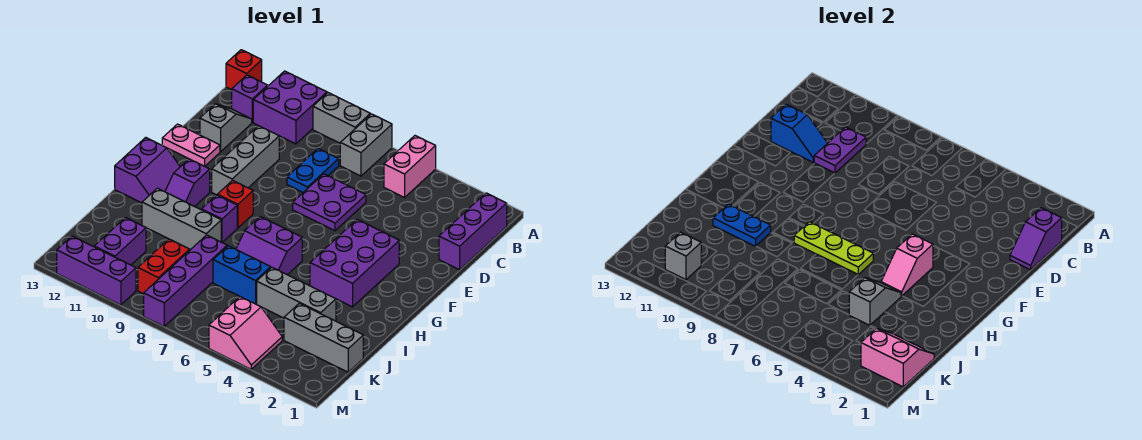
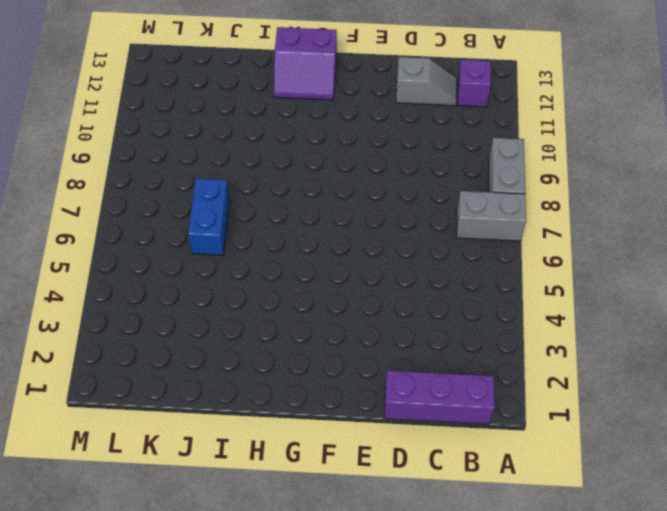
none -> pink brick A5:B5 level 1
none -> purple brick A10:B11 level 1
none -> red brick A13 level 1
none -> blue plate C8:D8 level 1

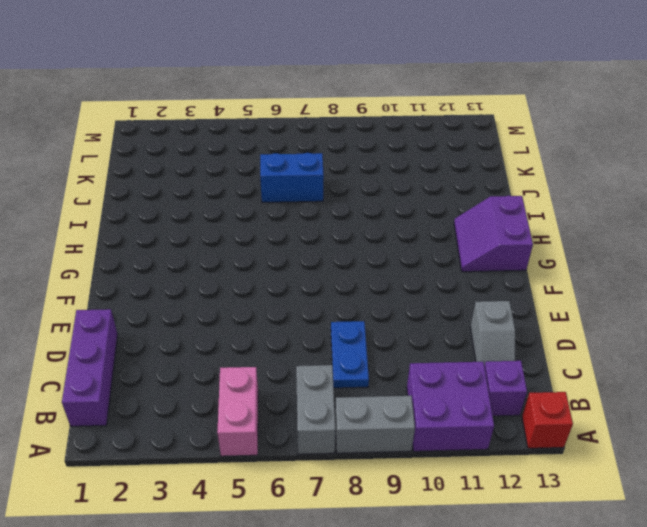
none -> purple plate D6:E7 level 1
none -> grey brick D10:F10 level 1
none -> pink plate E12:E13 level 1
none -> purple brick F3:H4 level 1

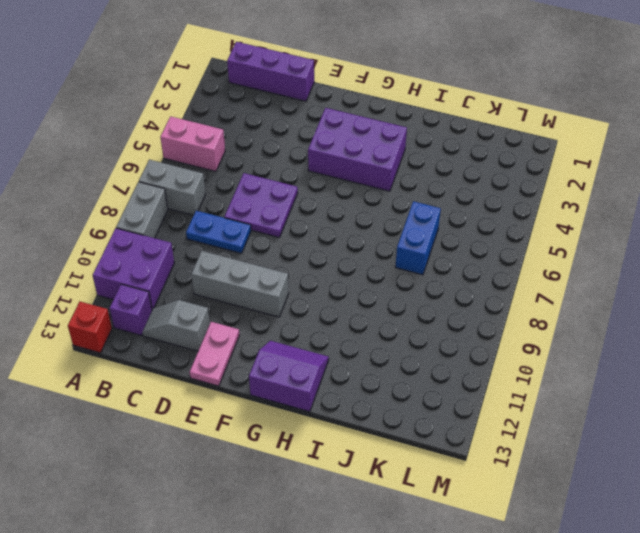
none -> red brick G9 level 1
none -> purple slope G11:H11 level 1 top G
none -> purple slope H6:I7 level 1 top H
none -> purple brick H9 level 1

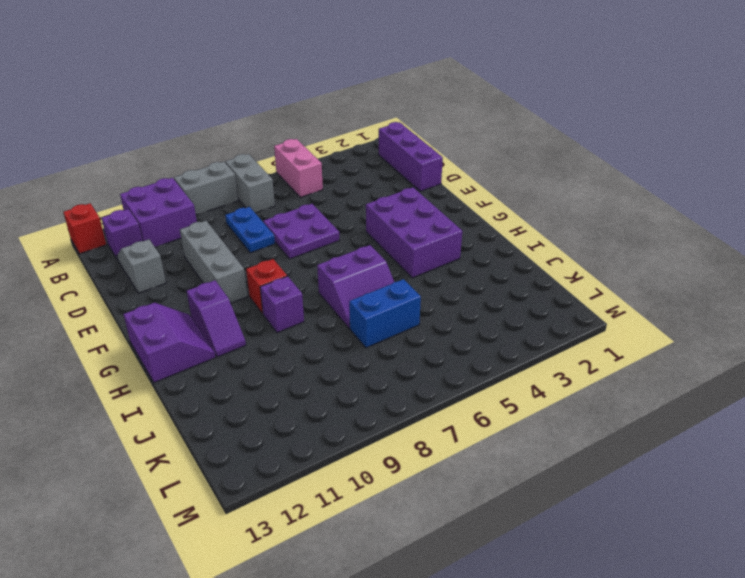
none -> pink plate E12:E13 level 1
none -> grey brick I9:I11 level 1
none -> grey brick J3:J5 level 1
none -> purple brick J8:M8 level 1

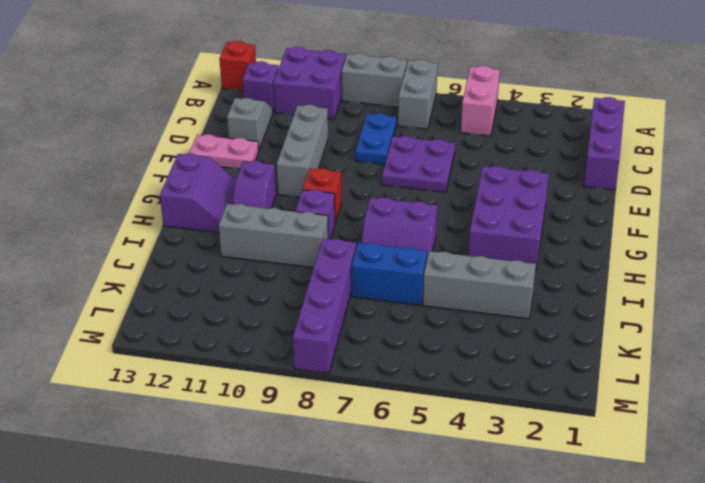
none -> grey brick K1:K3 level 1
none -> red brick K9:L9 level 1
none -> purple brick K11:L11 level 1
none -> pink slope L4:M5 level 1 top 5

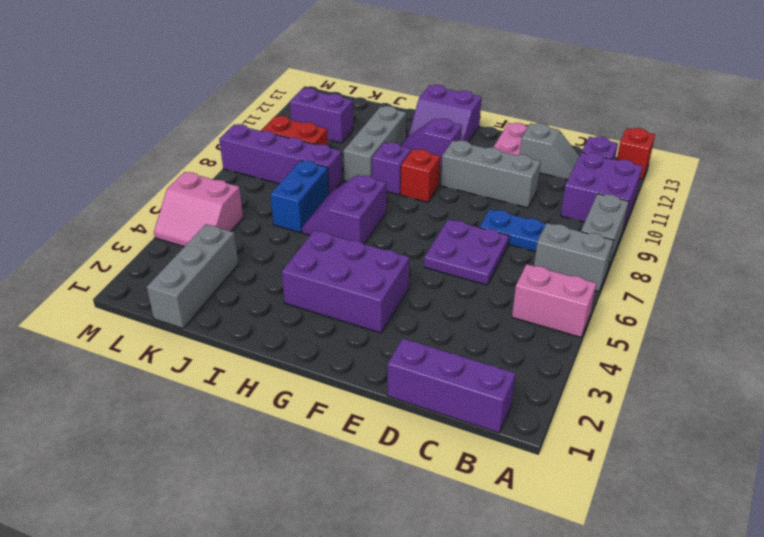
none -> grey brick J3:J5 level 1
none -> purple brick M10:M12 level 1
none -> purple slope C1:D1 level 2 top C
none -> purple plate C10:D10 level 2

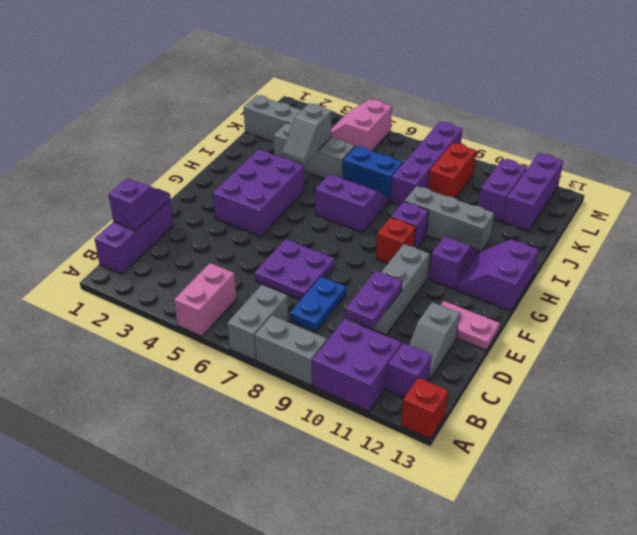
purple brick K12:M12 level 1 -> purple brick M10:M12 level 1
none -> blue slope D11:D12 level 2 top 12
none -> pink slope G4:H4 level 2 top G
none -> lime plate H6:H8 level 2
none -> blue plate I10:I11 level 2

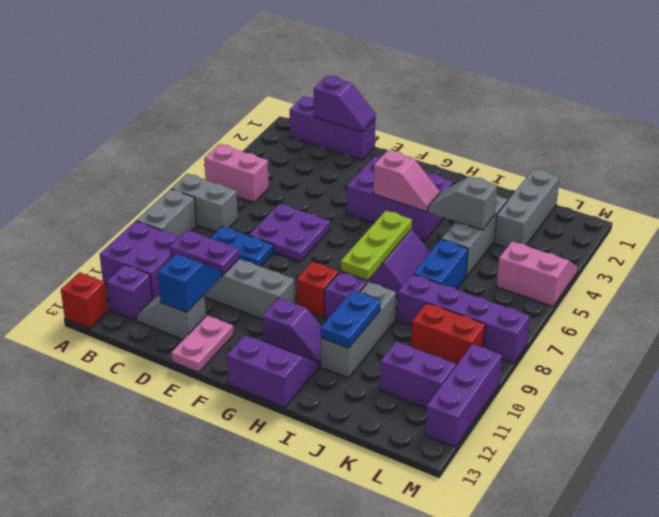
none -> pink slope K1:L2 level 2 top L
none -> grey brick L11 level 2

